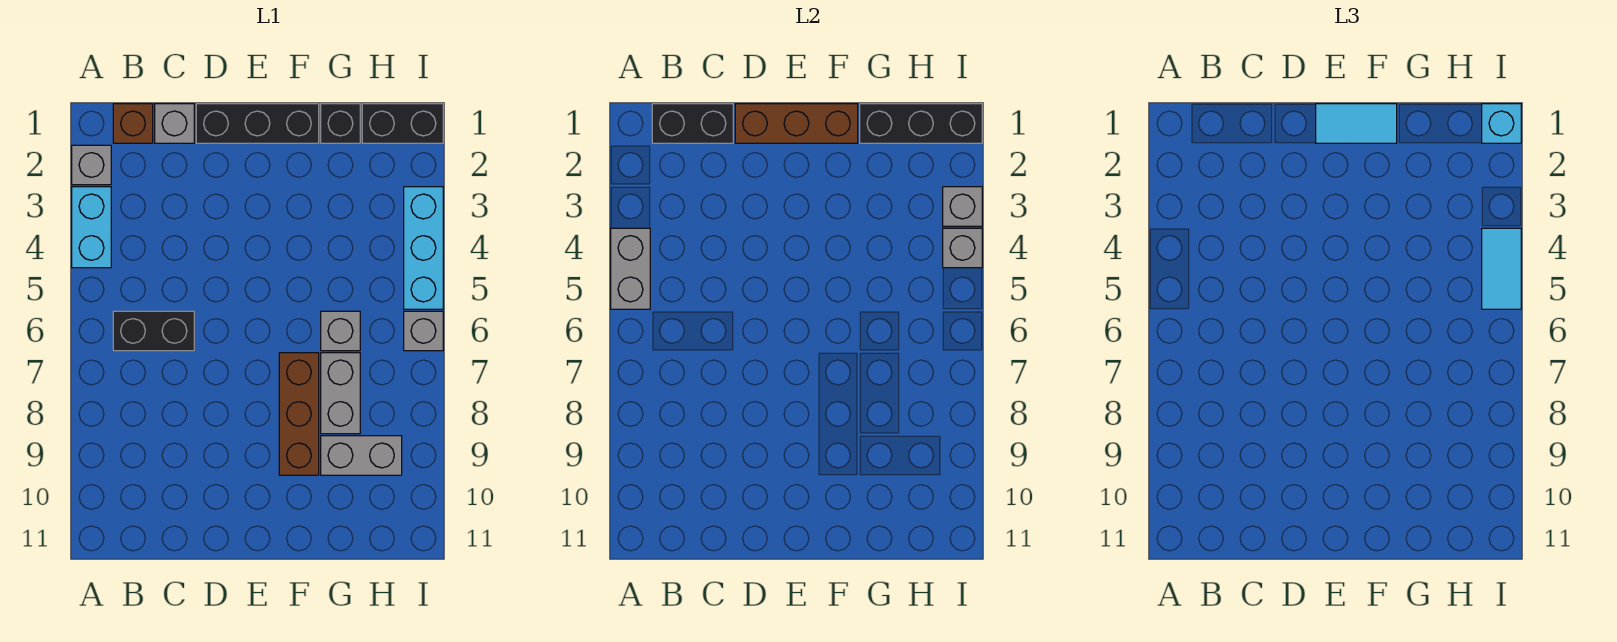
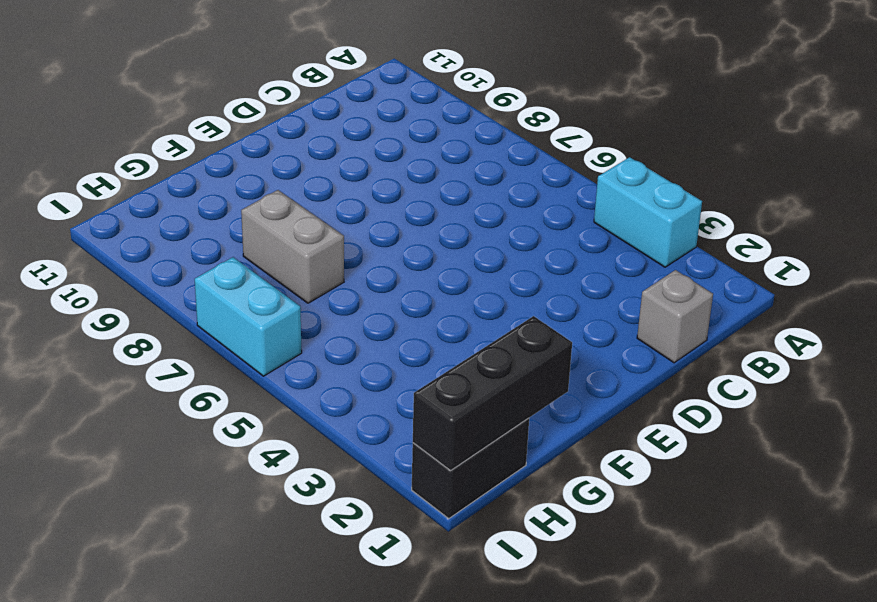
cyan brick I6:I7 level 1 -> grey brick I6 level 1
none -> grey brick A2 level 1
none -> brown brick B1 level 1
none -> black brick B6:C6 level 1

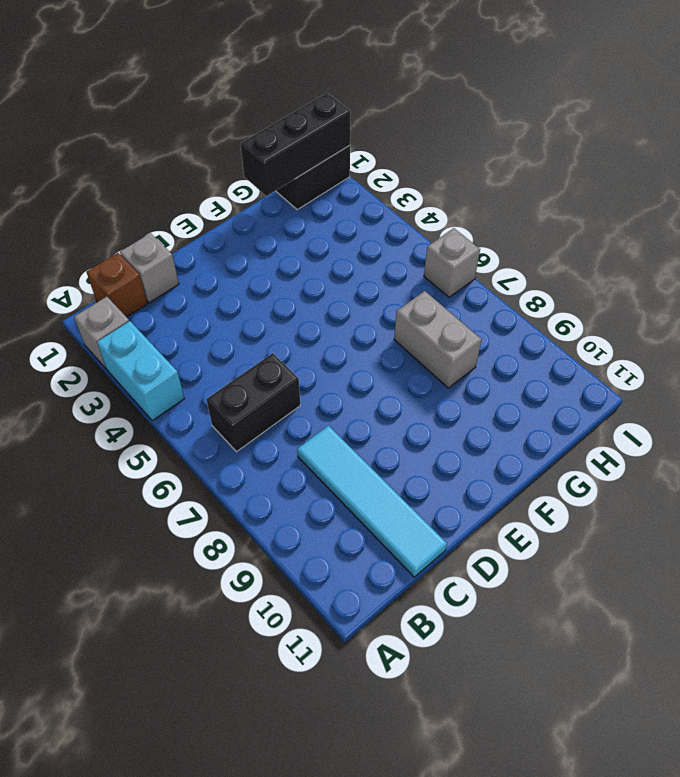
cyan tile C8:C11 level 1 -> none
none -> black brick D1:F1 level 1
none -> brown brick F7:F9 level 1
none -> black brick G1 level 1

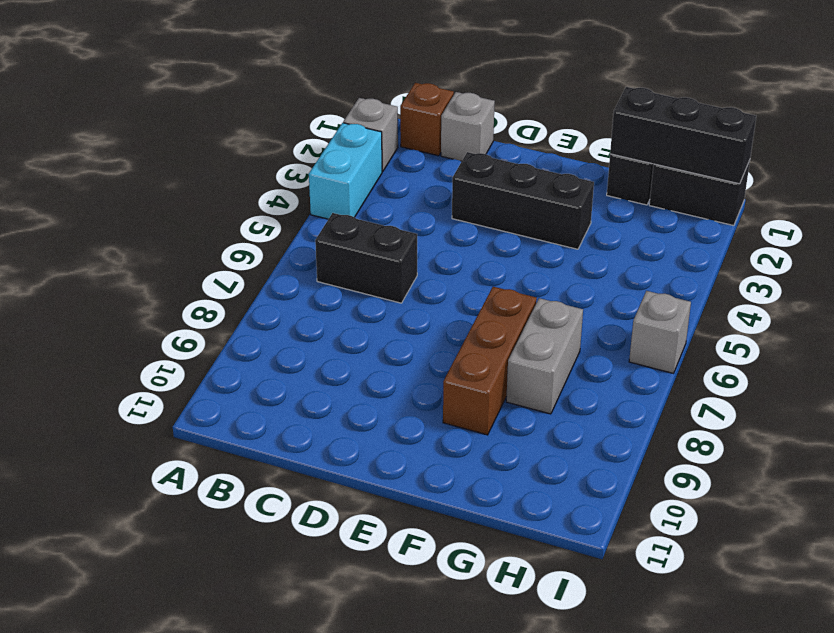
black brick D3:F3 level 1 -> black brick D1:F1 level 1
none -> grey brick G6 level 1
none -> grey brick G9:H9 level 1
none -> cyan brick I3:I5 level 1

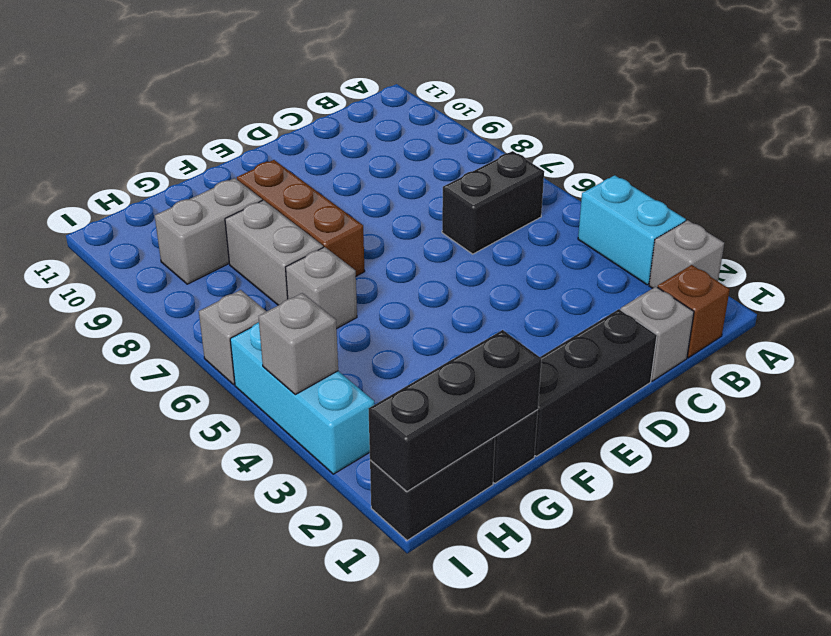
none -> grey brick A4:A5 level 2
none -> black brick B1:C1 level 2
none -> brown brick D1:F1 level 2

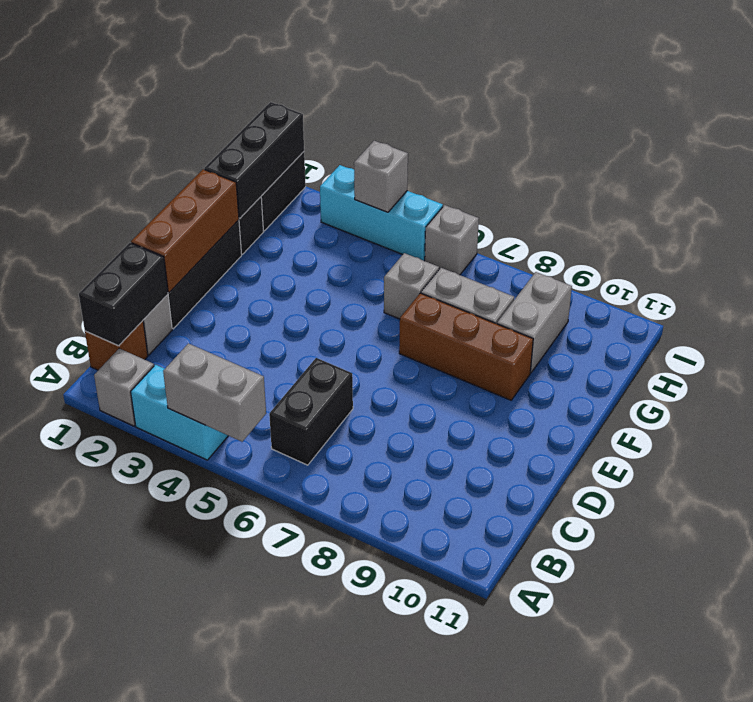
none -> grey brick I3 level 2
none -> cyan tile E1:F1 level 3
none -> cyan brick I1 level 3

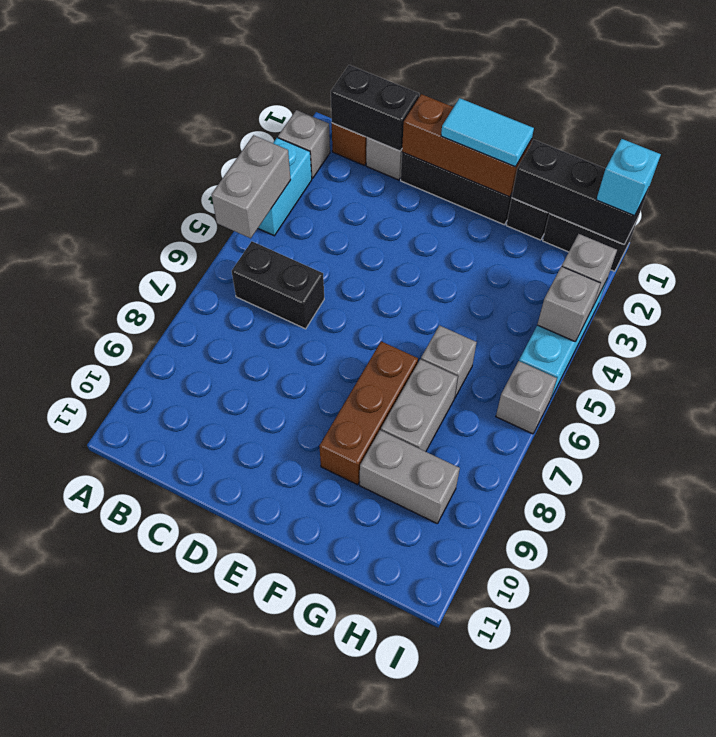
none -> cyan tile I4:I5 level 3

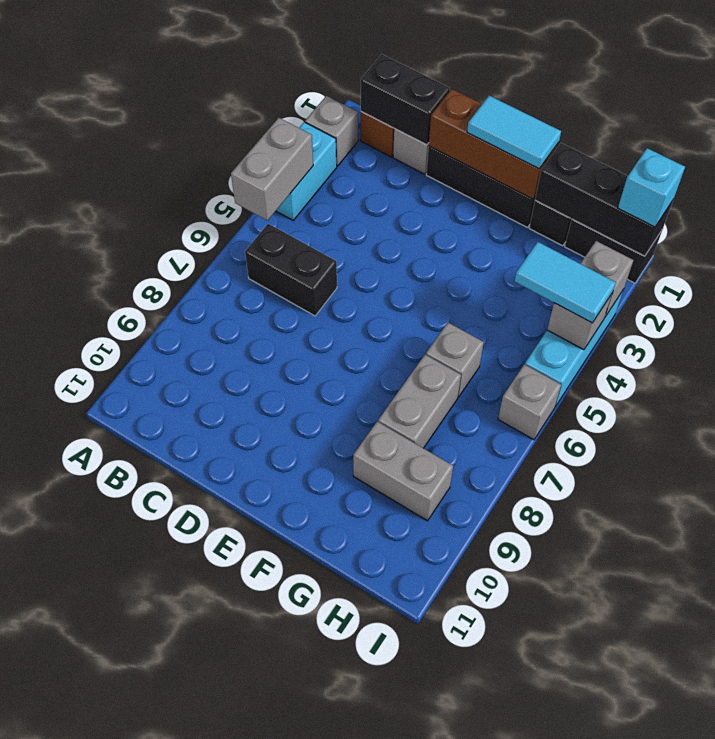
cyan tile H4:I4 level 3 -> cyan tile I4:I5 level 3
none -> brown brick F7:F9 level 1

